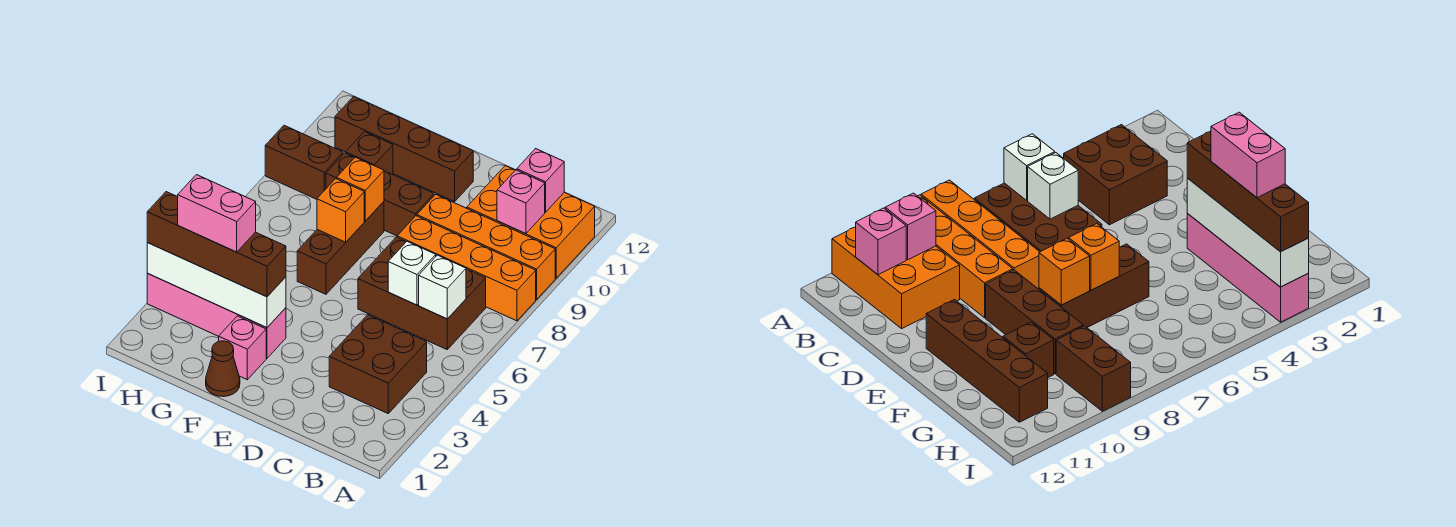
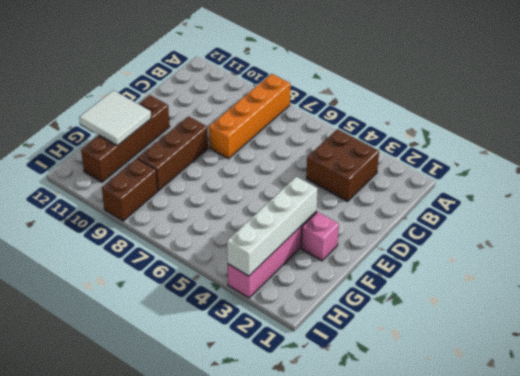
white tile F11:G12 level 2 -> none
none -> orange brick A9:D9 level 1
none -> orange brick A10:C11 level 1
none -> brown brick B6:D7 level 1

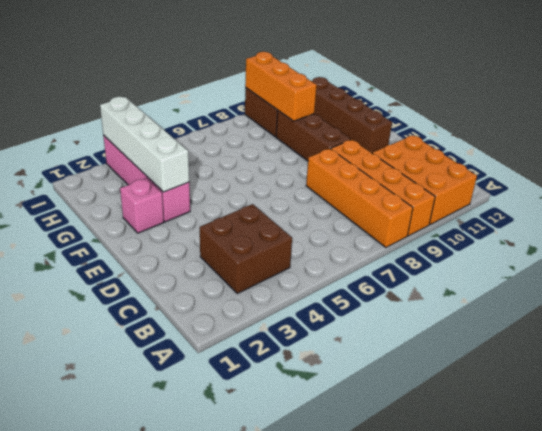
orange brick G9:I9 level 2 -> none
none -> brown brick B6:D7 level 1
none -> brown cone F1 level 1
none -> brown brick F6:F8 level 1

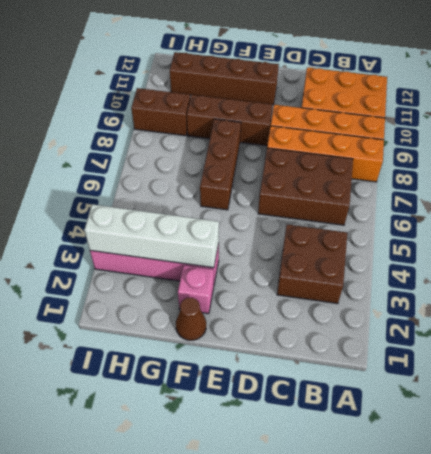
none -> brown brick G10 level 1
none -> white brick B6 level 2
none -> pink brick B10 level 2

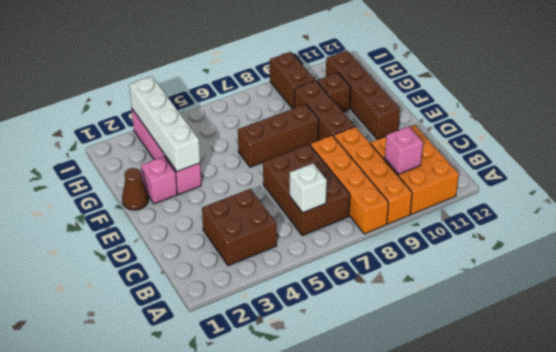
none -> pink brick B11 level 2
none -> white brick C6 level 2
none -> orange brick F7 level 2

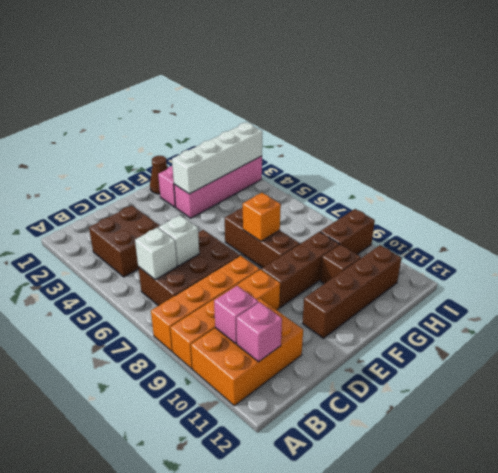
none -> orange brick F8 level 2
none -> brown brick F3:I3 level 3
none -> pink brick G3:H3 level 4

